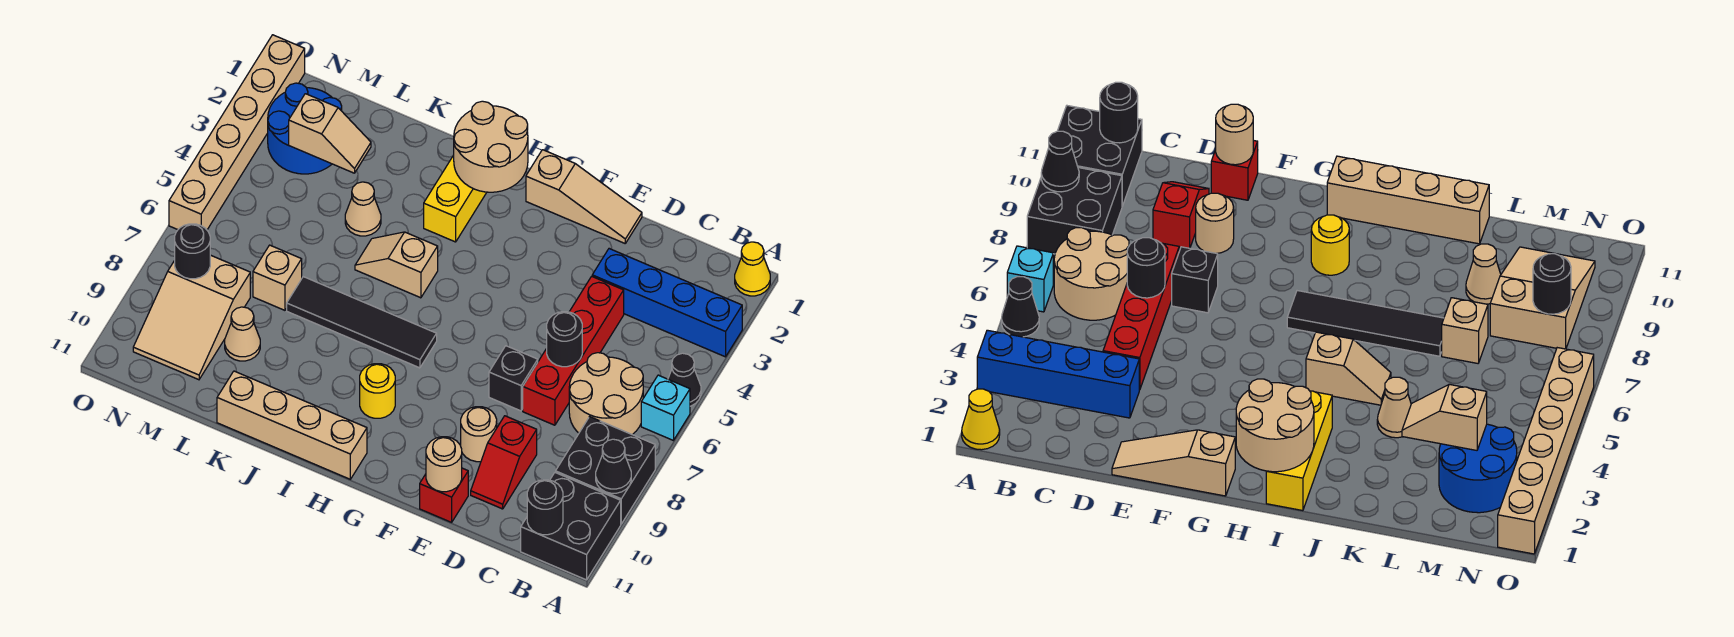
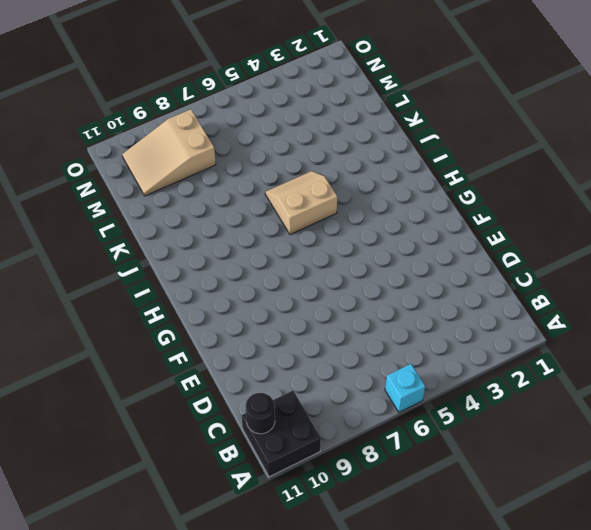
tan slope I5:J6 level 1 top I -> tan slope I5:J5 level 1 top I
none -> yellow cone A1 level 1
none -> blue brick A3:D3 level 1
none -> black cone A5 level 1
none -> black brick A8:B9 level 1

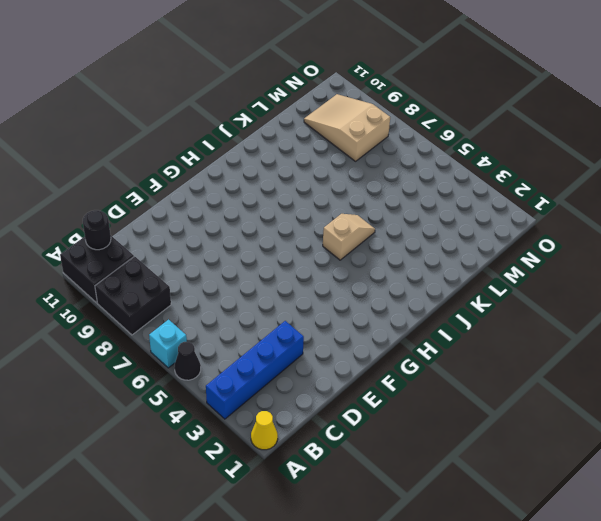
none -> tan round brick B6:C7 level 1
none -> red brick D4:D7 level 1
none -> red slope D9:D10 level 1 top 9
none -> tan slope E1:G1 level 1 top G

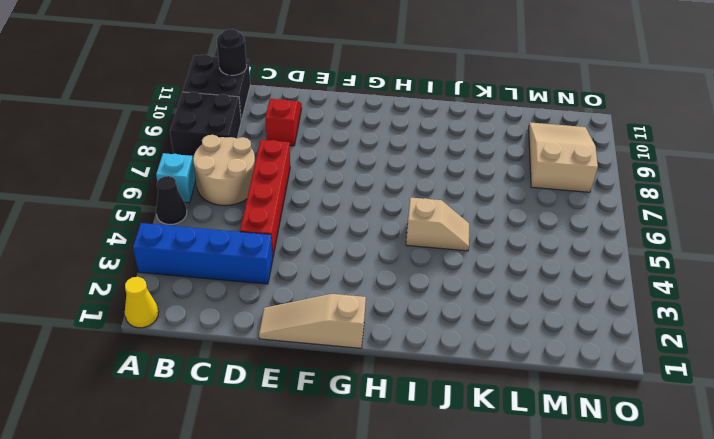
none -> black brick E7 level 1
none -> tan round brick E9 level 1
none -> red brick E11 level 1
none -> black tile H7:K7 level 1

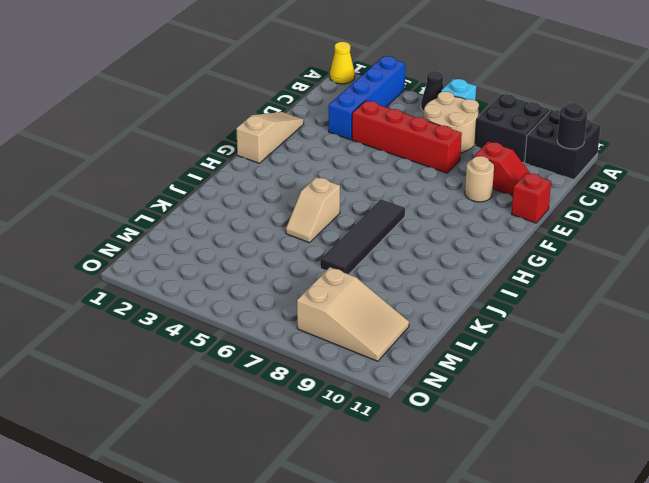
none -> black brick E7 level 1
none -> yellow round brick H9 level 1
none -> tan brick H11:K11 level 1
none -> yellow brick I1:I3 level 1

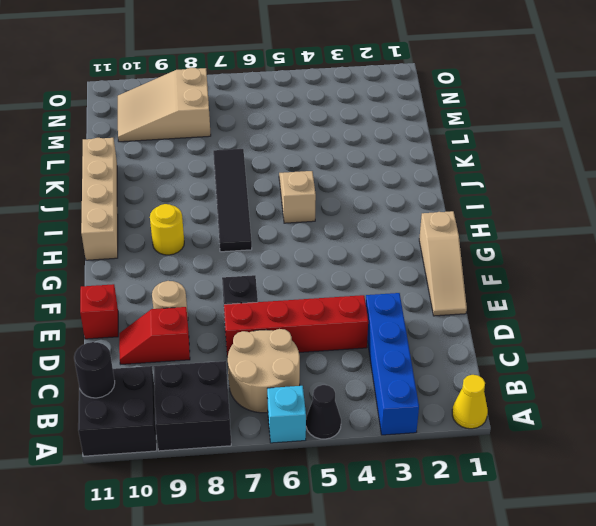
none -> yellow brick I1:I3 level 1
none -> tan cone K4 level 1
none -> tan brick L7 level 1
none -> tan cone L9 level 1

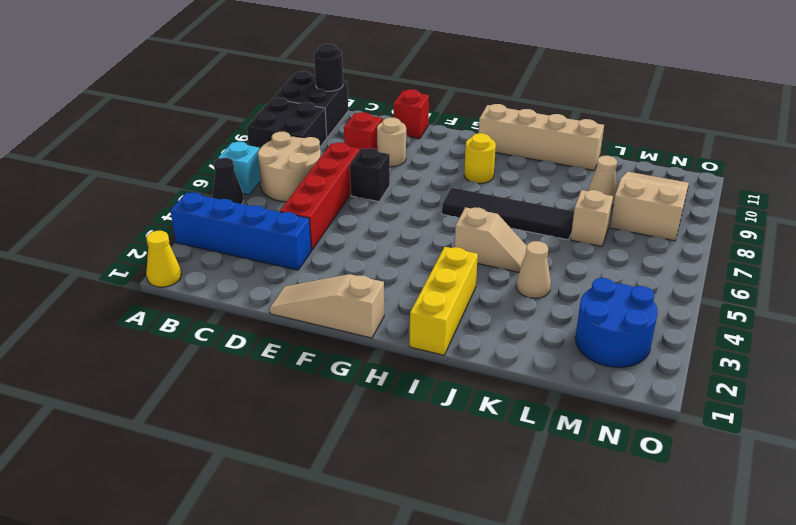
none -> tan brick O1:O6 level 1
none -> black cone A9 level 2
none -> black round brick D6 level 2
none -> tan round brick E11 level 2

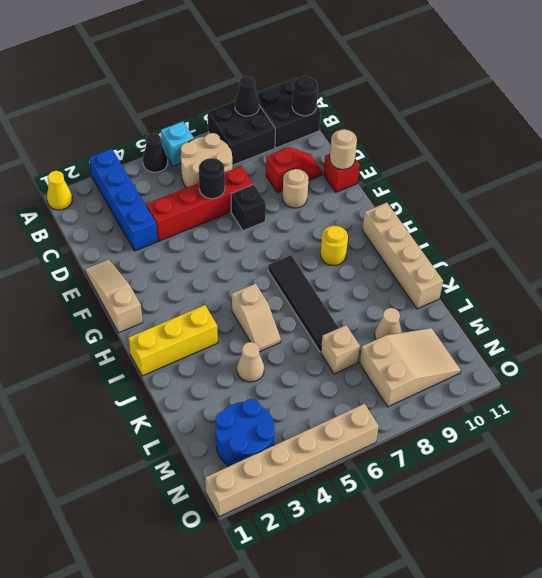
none -> tan round brick H1:I2 level 2
none -> tan slope L3:M3 level 2 top M
none -> black round brick N8 level 2

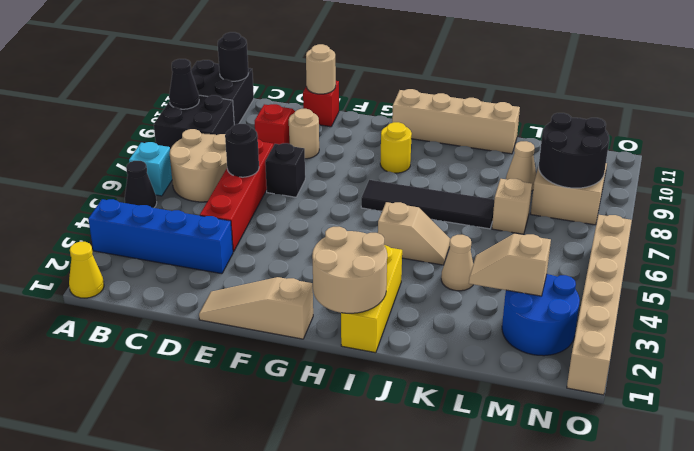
black round brick M8:N9 level 2 -> black round brick N8 level 2

